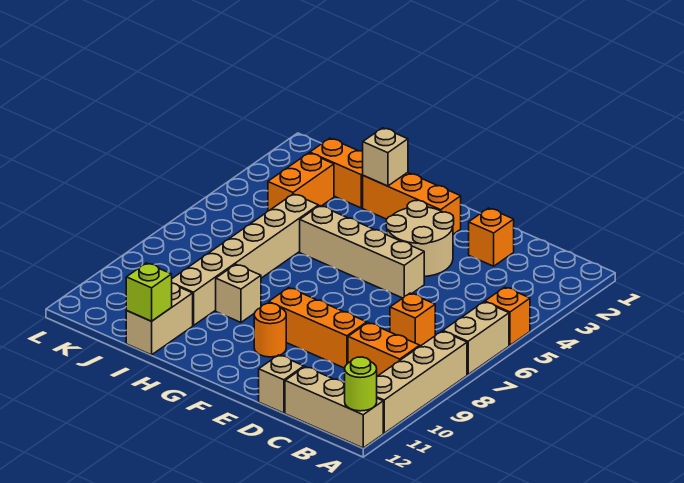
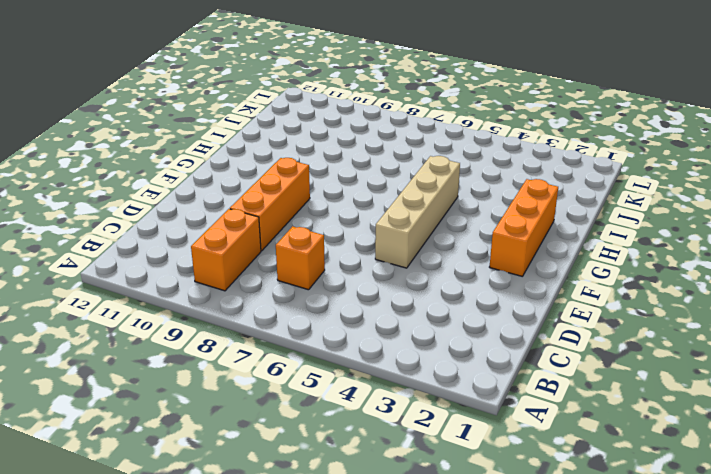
none -> orange brick A5 level 1
none -> tan brick A6:A7 level 1
none -> tan brick A8:A11 level 1

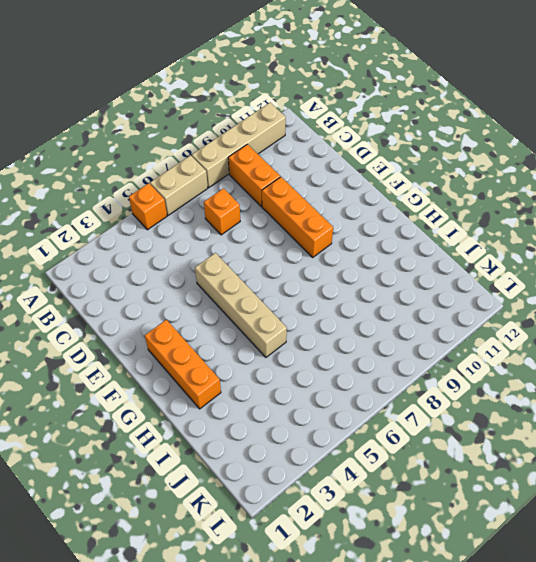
none -> tan brick A12:C12 level 1
none -> orange brick D2 level 1
none -> tan brick D12 level 1

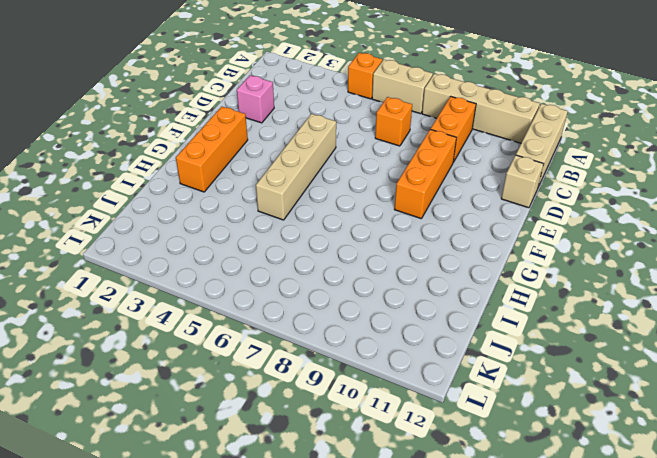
pink brick D2 level 1 -> orange brick D2 level 1
none -> tan round brick E3:F4 level 1
none -> orange round brick F10 level 1
none -> tan brick H9 level 1

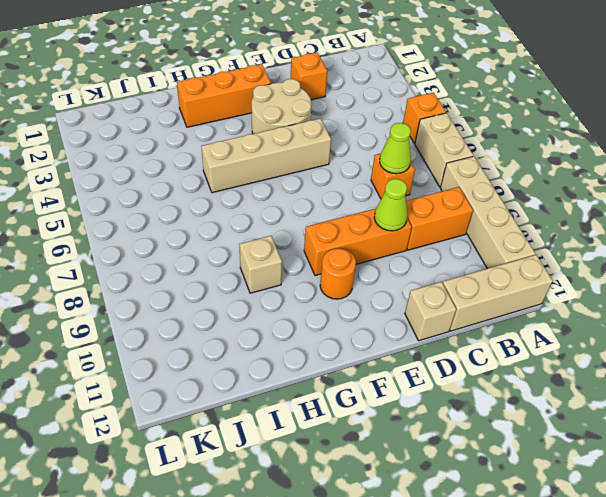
lime cone C7 level 2 -> none
lime cone D9 level 2 -> none
none -> orange brick I2:J2 level 1
none -> tan brick I5:I10 level 1
none -> tan brick I11:I12 level 1

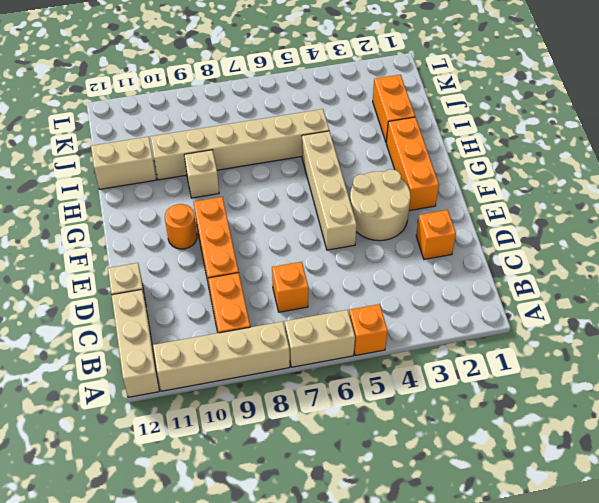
none -> orange brick J3:J4 level 1
none -> lime round brick A12 level 2
none -> tan brick H2 level 2

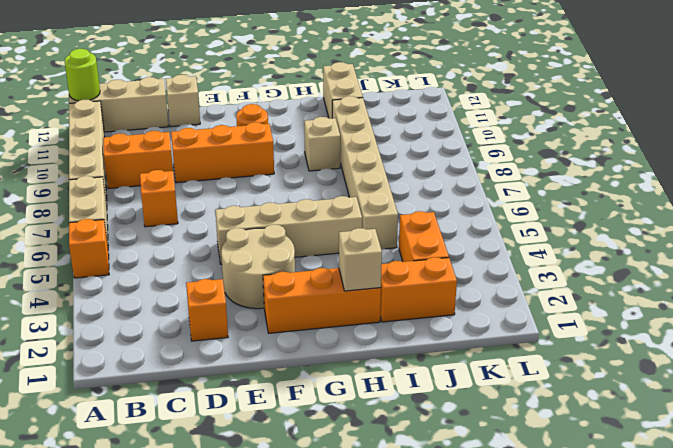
none -> lime brick I12 level 2

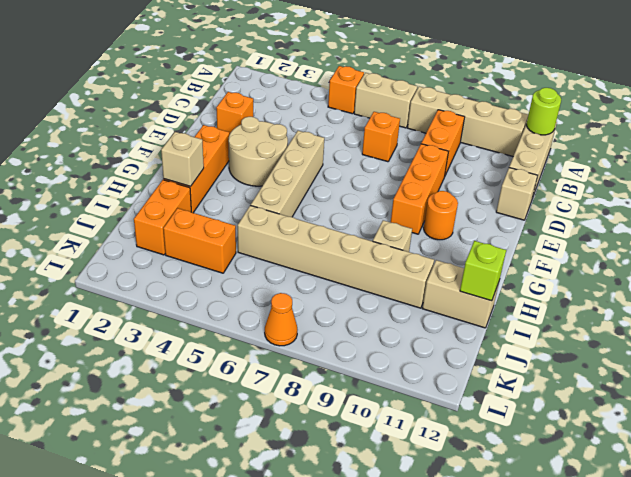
orange cone L7 level 1 -> none

